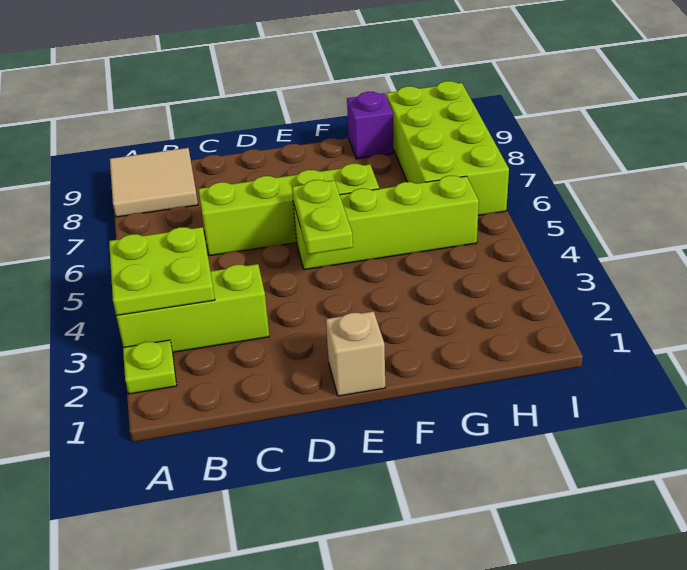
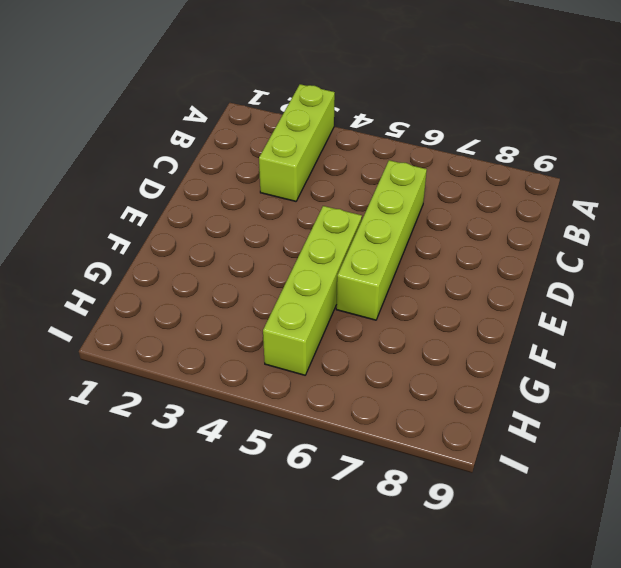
none -> lime plate A2 level 1
none -> tan tile A8:B9 level 1

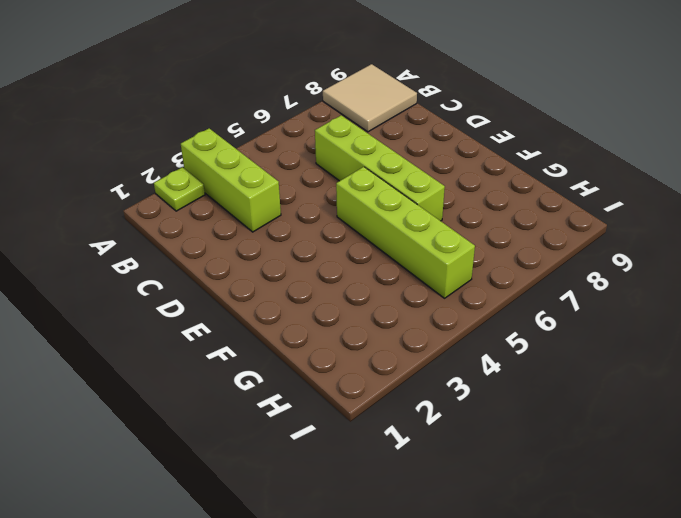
none -> tan brick E1 level 1
none -> purple brick G9 level 1

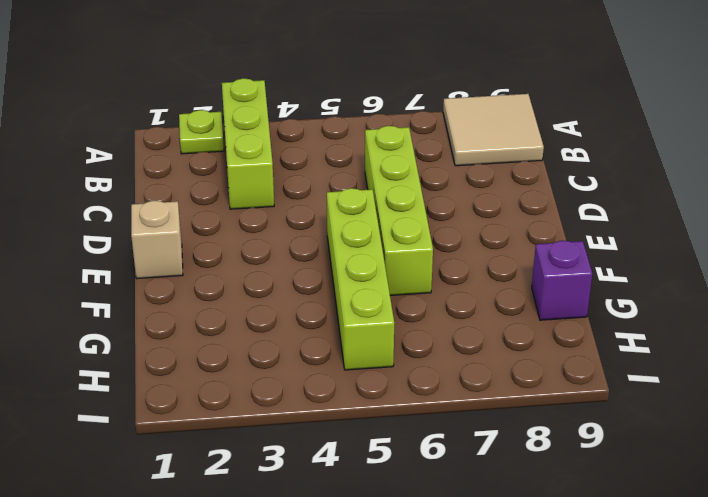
none -> lime brick H6:I9 level 1
none -> lime plate A3:B4 level 2

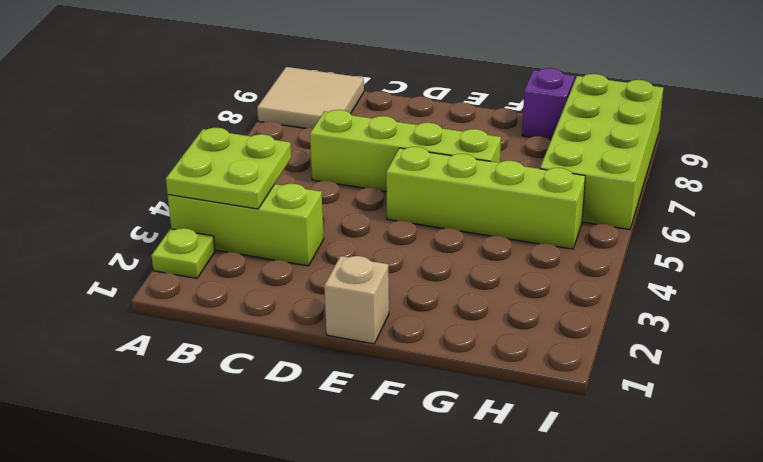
none -> lime plate E4:E5 level 2

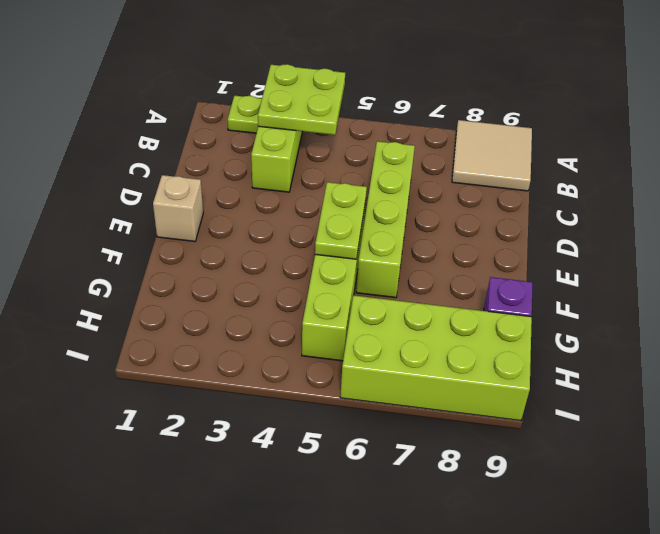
lime plate E5:F5 level 2 -> lime plate E4:E5 level 2

